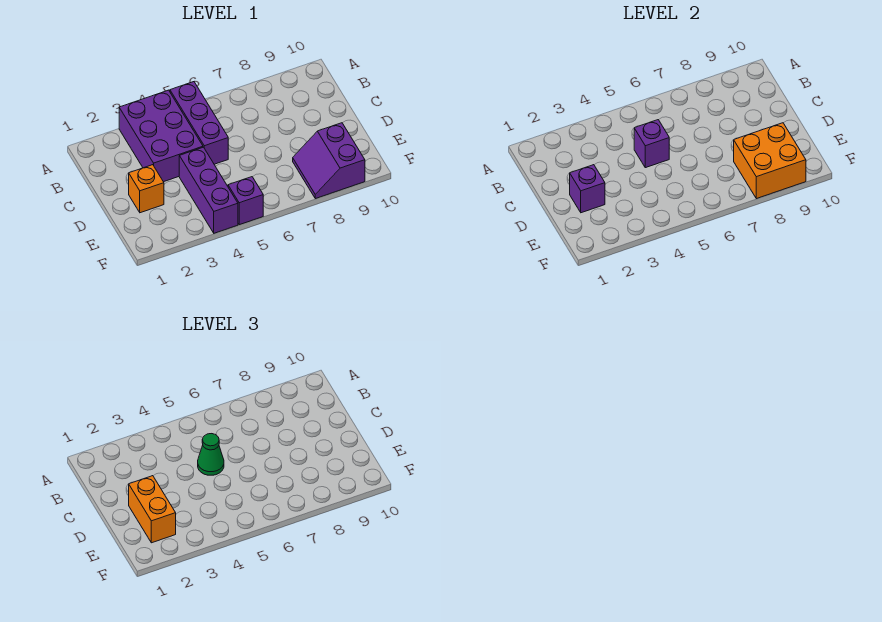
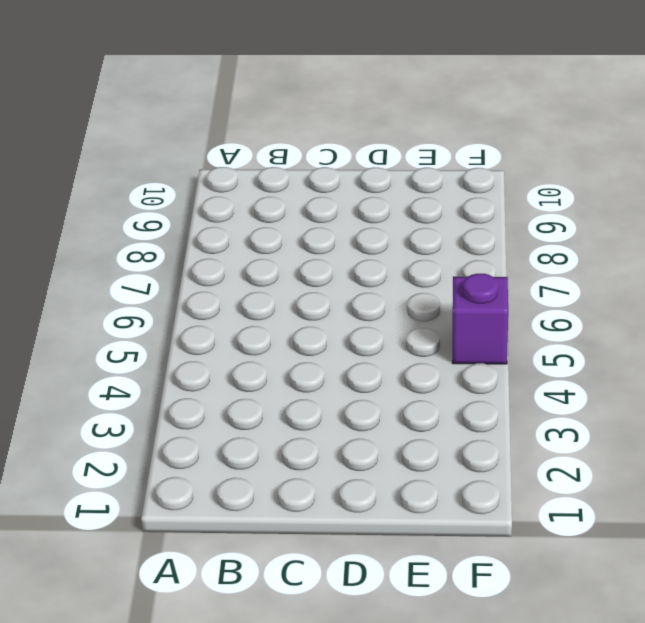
none -> purple brick A3:C4 level 1
none -> purple brick A5:C5 level 1

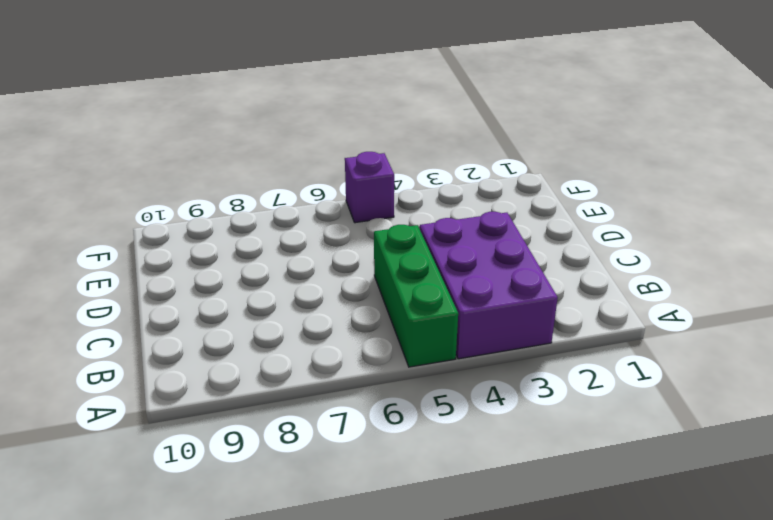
green brick A5:C5 level 1 -> purple brick A5:C5 level 1
none -> orange brick D2 level 1
none -> purple brick D4:F4 level 1

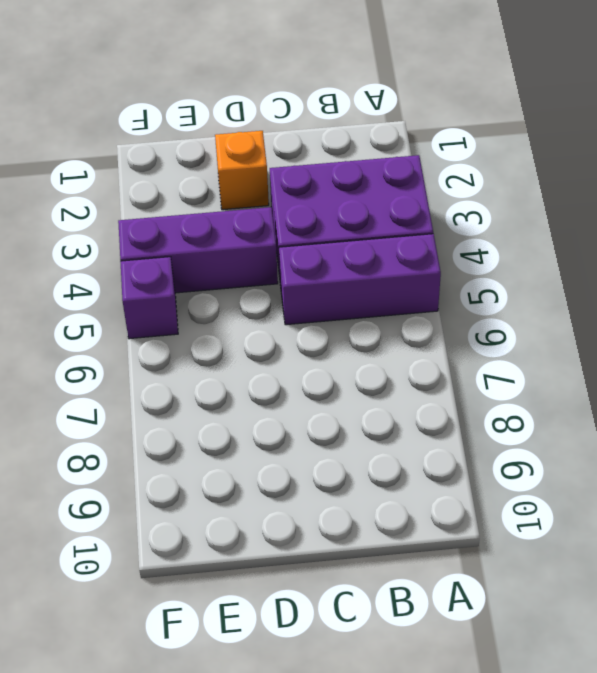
none -> purple slope E8:F9 level 1 top 9
none -> purple brick C5 level 2

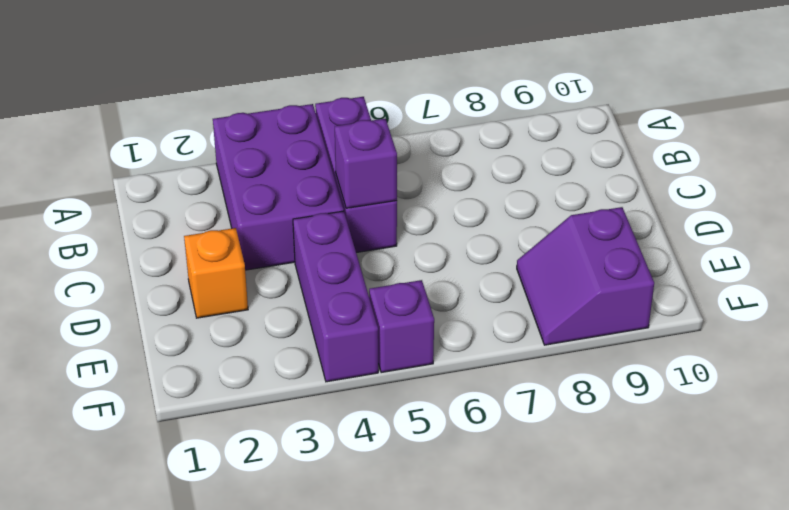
none -> purple brick D2 level 2
none -> orange brick E8:F9 level 2

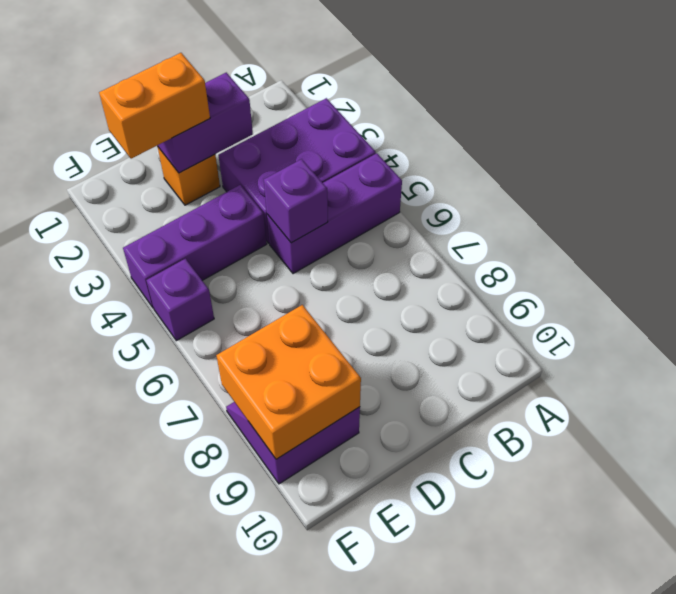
purple brick C2:D2 level 2 -> purple brick D2 level 2
none -> green cone C5 level 3

